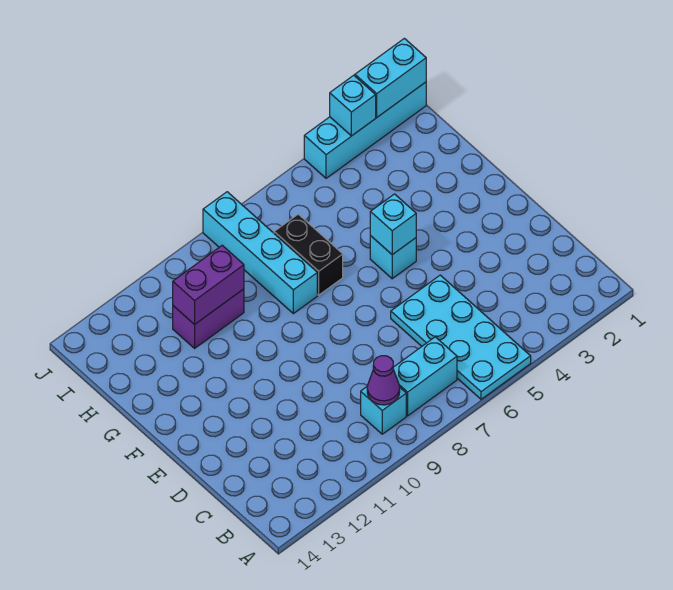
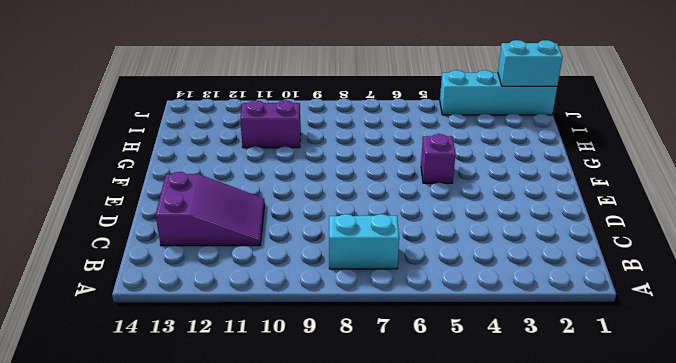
purple slope C11:D13 level 1 top 13 -> none
purple brick F5 level 1 -> cyan brick F5 level 1
none -> cyan plate A5:D6 level 1
none -> cyan brick B9 level 1
none -> black brick G7:H7 level 1

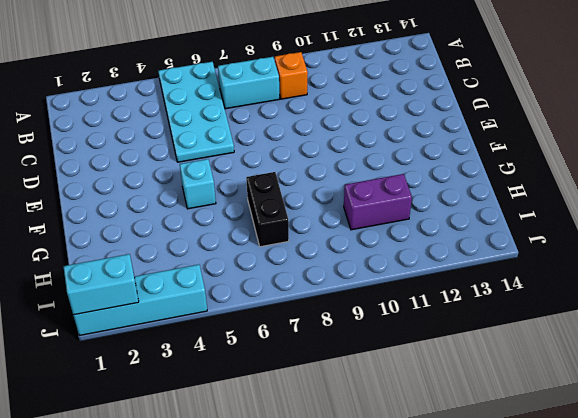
orange brick B9 level 1 -> cyan brick B9 level 1
none -> cyan brick G8:J8 level 1
none -> purple cone B9 level 2
none -> cyan brick F5 level 2

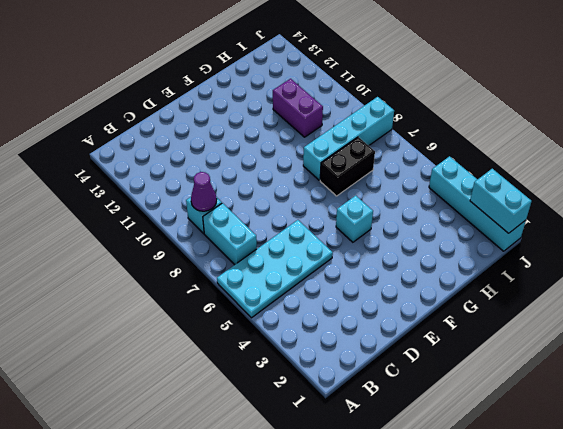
none -> cyan brick F5 level 2
none -> purple brick H10:H11 level 2
none -> cyan brick J3 level 2

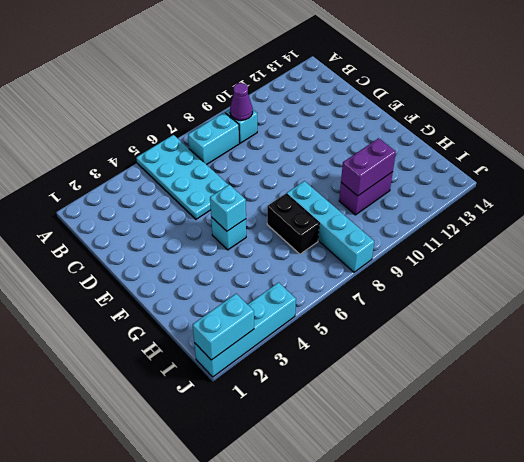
none -> cyan brick J3 level 2

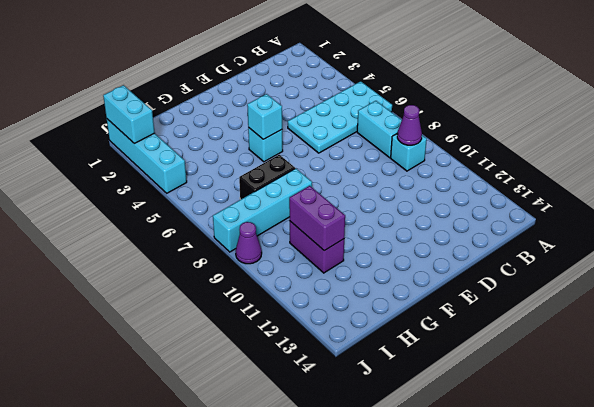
purple cone J9 level 1 -> none
none -> cyan brick J3 level 2

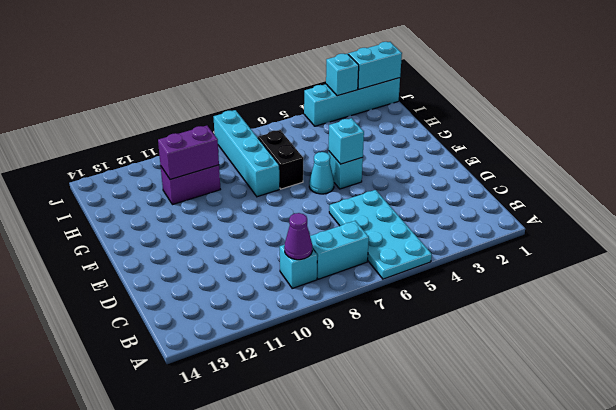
cyan cone F6 level 1 -> none

